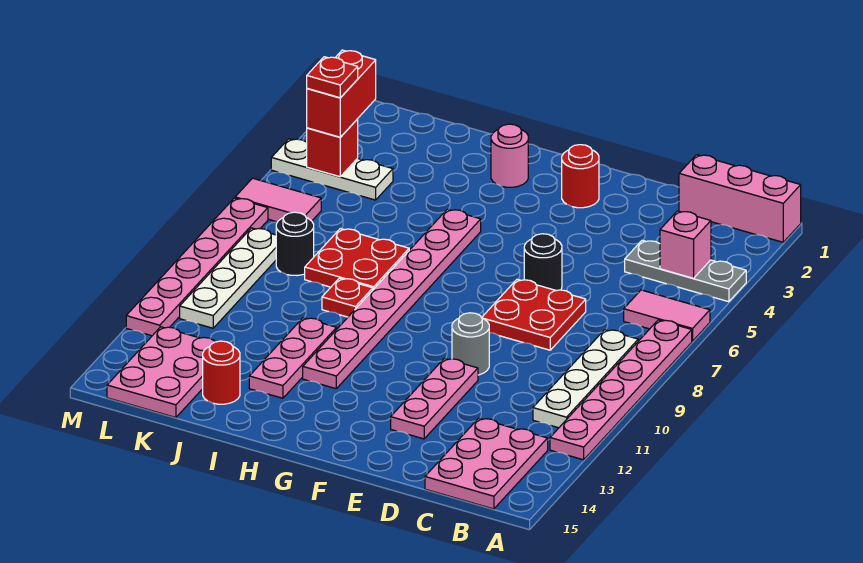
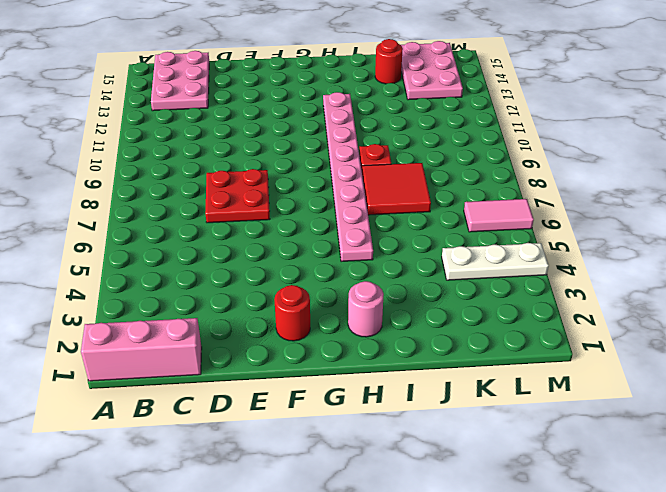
red tile I7:J8 level 1 -> red plate I7:J8 level 1
none -> grey plate A4:C4 level 1
none -> pink tile A6:B6 level 1
none -> pink plate A7:A12 level 1

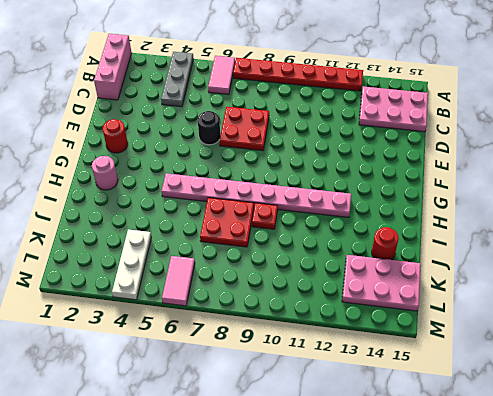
red plate A7:A12 level 1 -> pink plate A7:A12 level 1
none -> white plate B8:B11 level 1
none -> grey round brick E10 level 1
none -> pink plate E11:E13 level 1

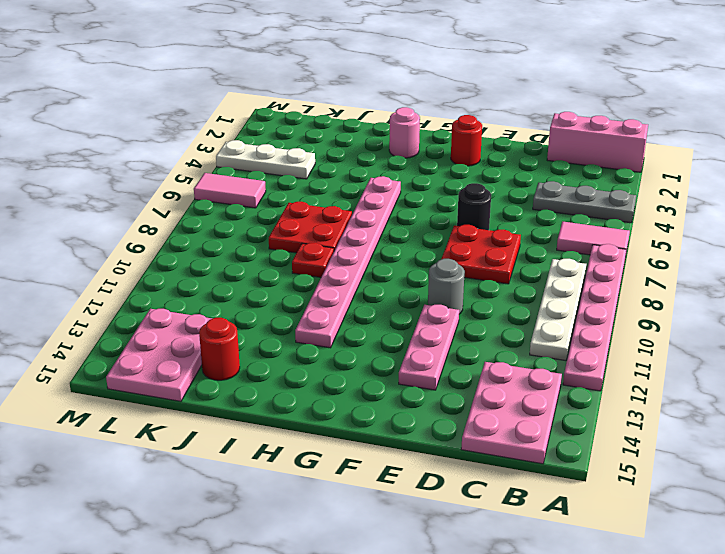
none -> pink plate I11:I13 level 1
none -> black round brick K8 level 1
none -> white plate L8:L11 level 1

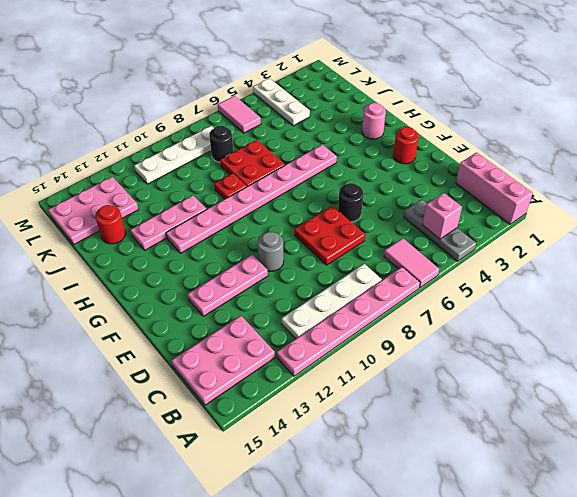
none -> pink plate M7:M12 level 1
none -> red brick L4 level 2
none -> red brick L3:L4 level 3

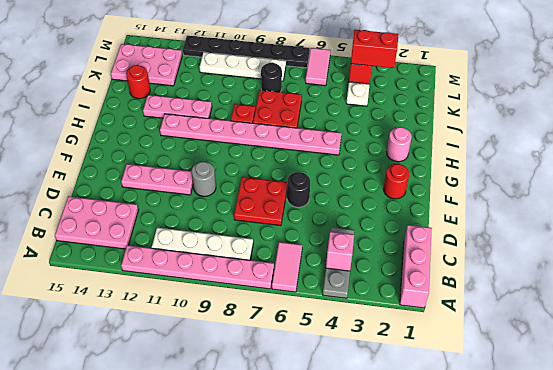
black plate M7:M12 level 1 -> pink plate M7:M12 level 1
none -> red plate L4 level 4

